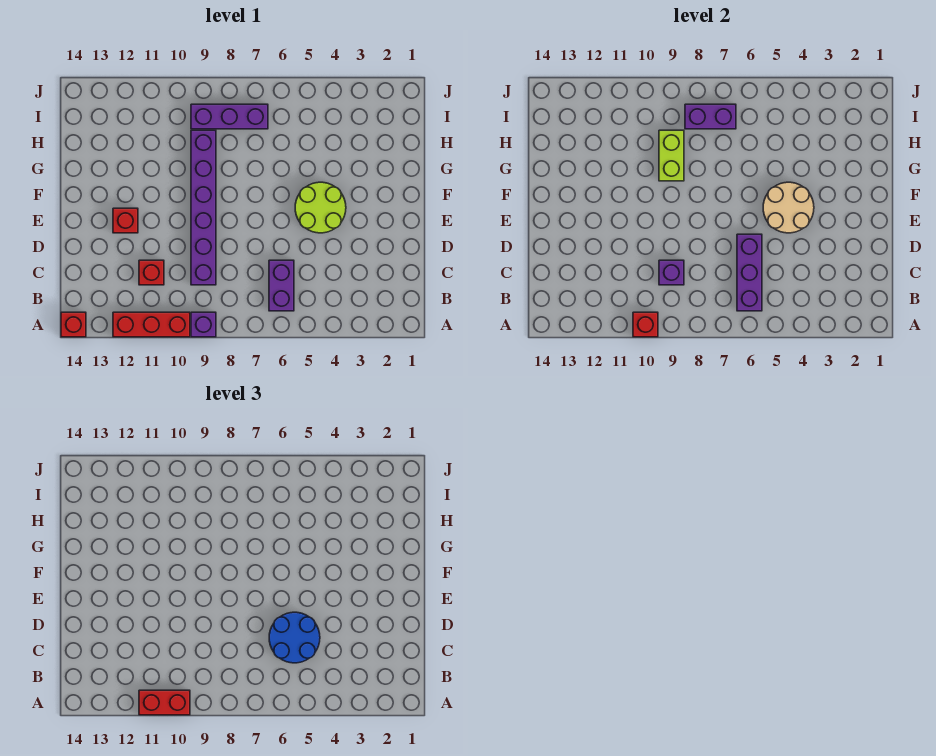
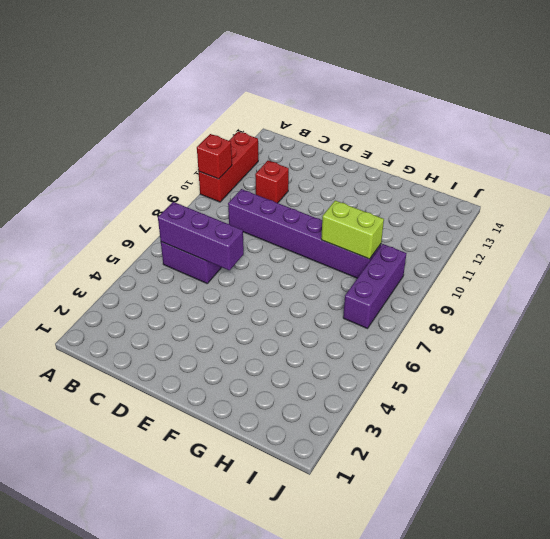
none -> purple brick A9 level 1
none -> red brick A14 level 1
none -> lime round brick E4:F5 level 1

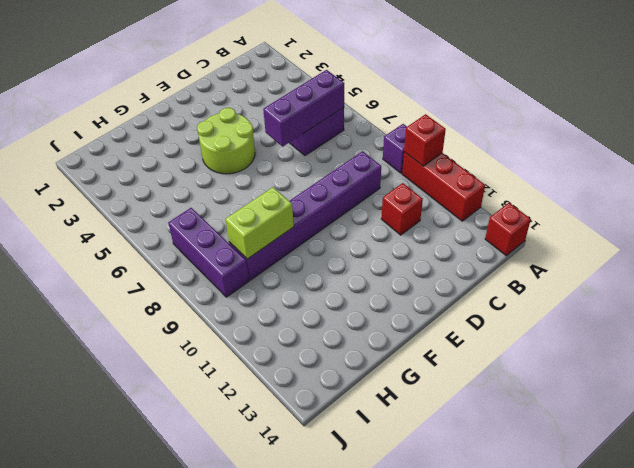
none -> red brick E12 level 1
none -> purple brick C9 level 2
none -> tan round brick E4:F5 level 2

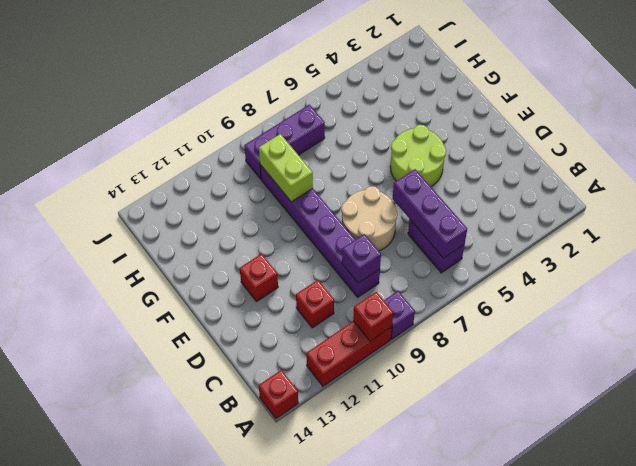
tan round brick D7:E8 level 1 -> tan round brick E4:F5 level 2
none -> purple brick I7:I8 level 2
none -> red brick A10:A11 level 3
none -> blue round brick C5:D6 level 3

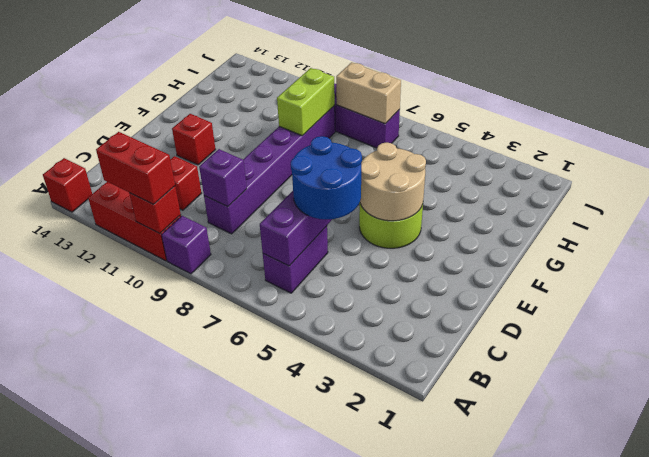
tan brick I7:I8 level 2 -> purple brick I7:I8 level 2

